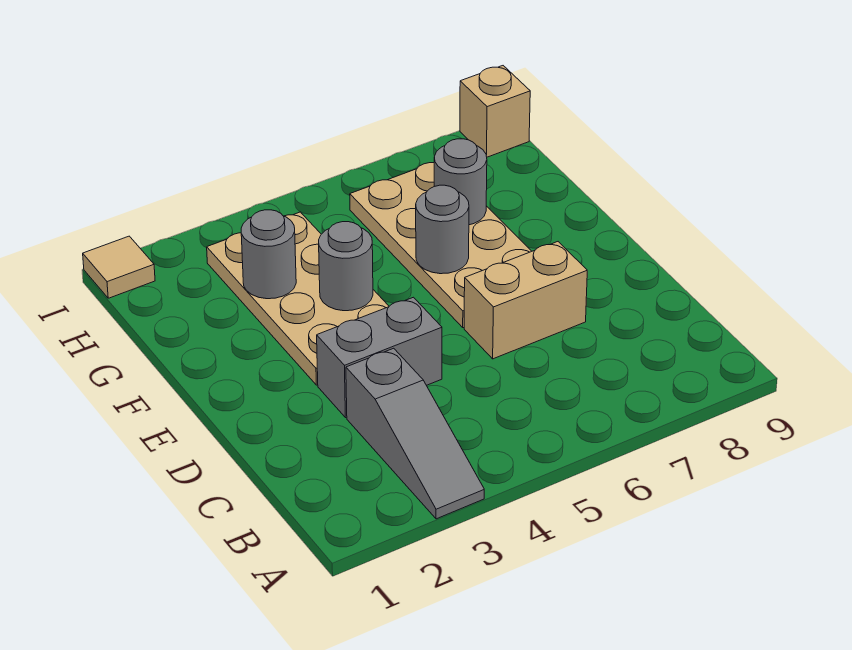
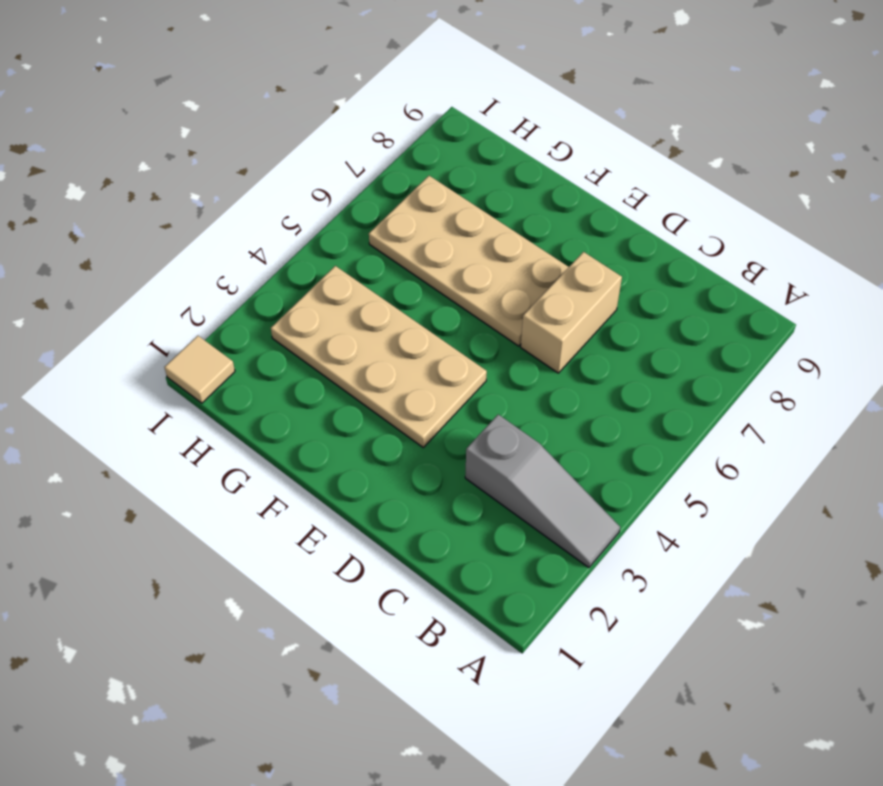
none -> grey brick D3:D4 level 1
none -> tan brick I9 level 1

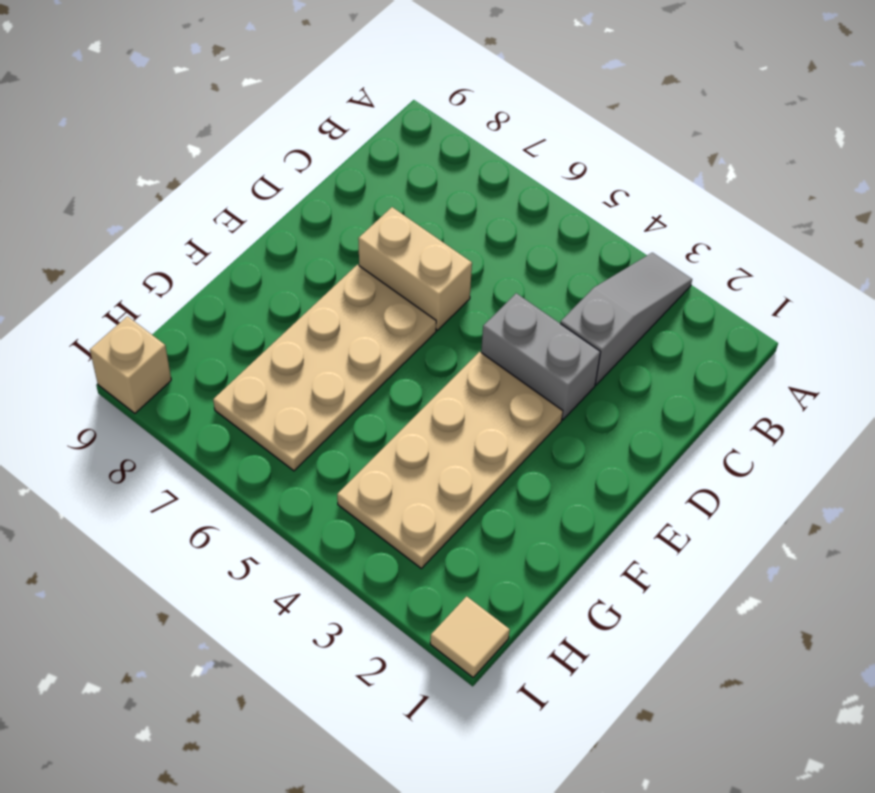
none -> grey round brick F4 level 2
none -> grey round brick F6 level 2

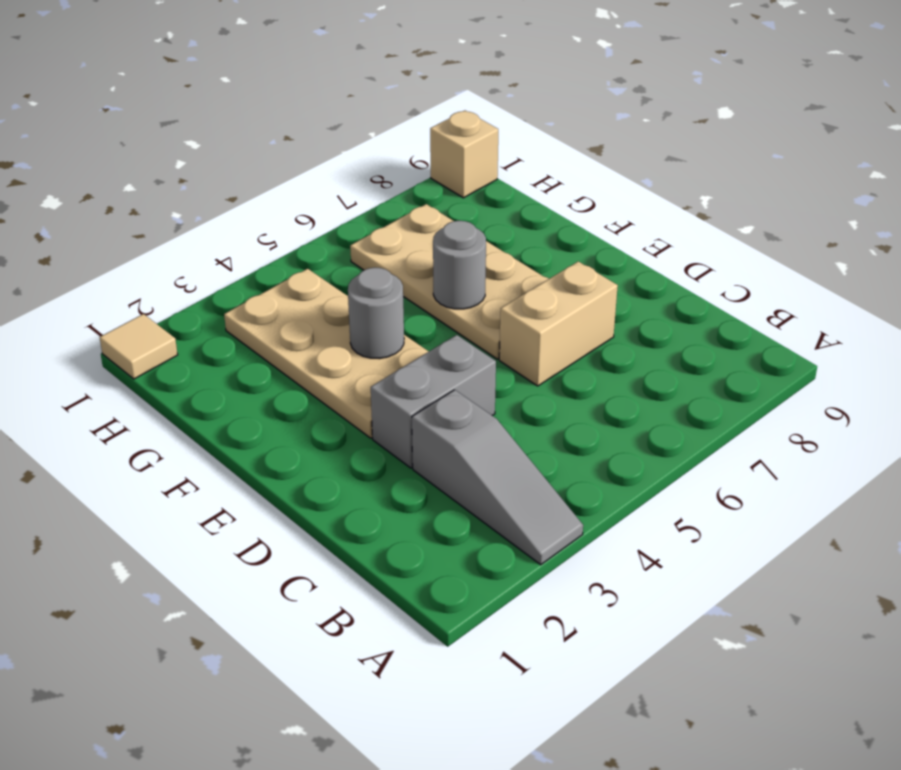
none -> grey round brick G3 level 2
none -> grey round brick G7 level 2

